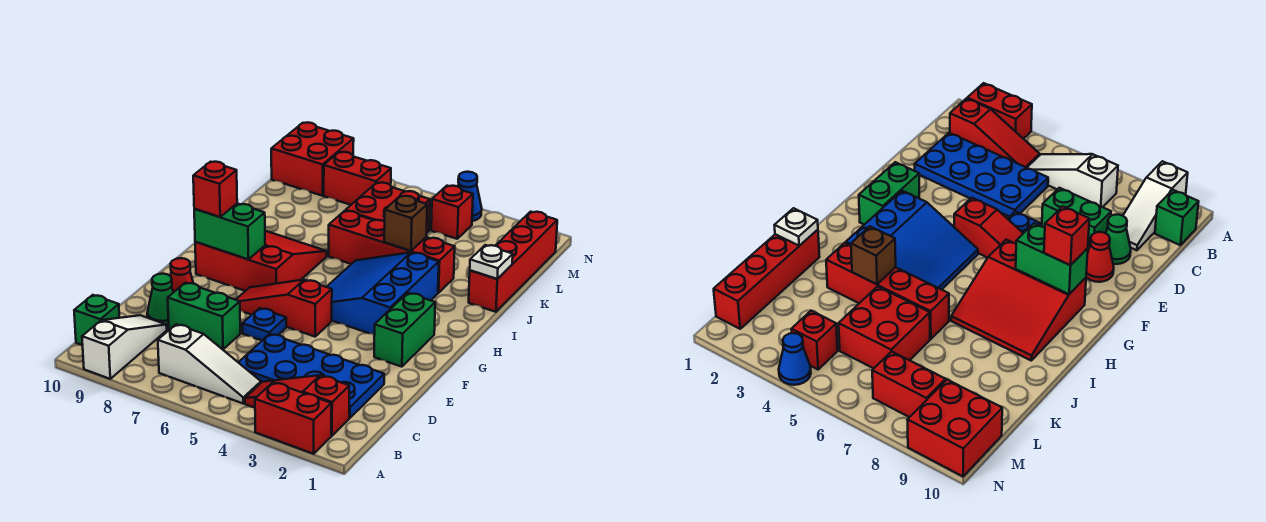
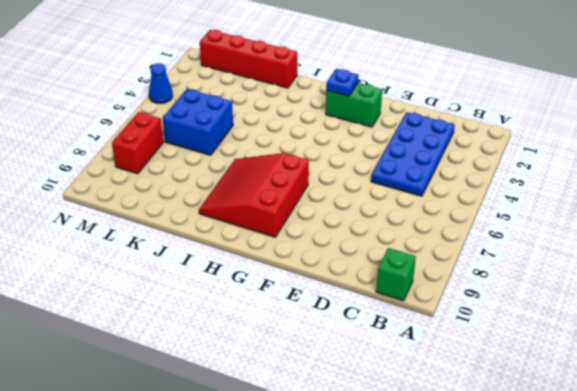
blue plate G2 level 2 -> blue plate E6 level 1
blue brick K5:L6 level 1 -> red brick K5:L6 level 1
none -> red brick A2:A3 level 1
none -> white slope A9:C9 level 1 top A
none -> red slope B2:B4 level 1 top 2

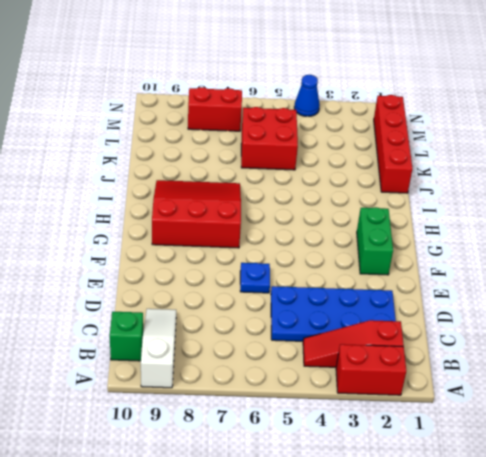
none -> white slope B5:B7 level 1 top 7
none -> green brick D7:D8 level 1
none -> green cone D9 level 1

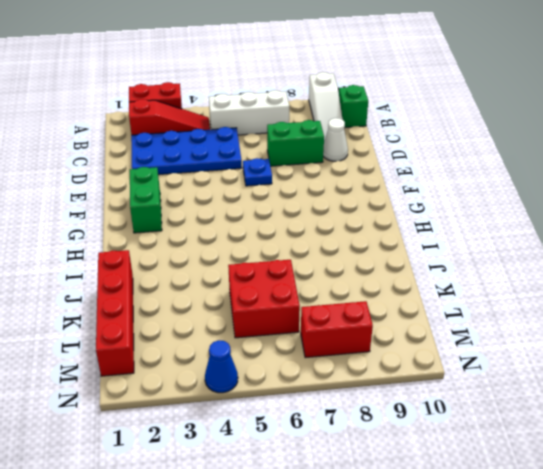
white brick B5:B7 level 1 -> white slope B5:B7 level 1 top 7
white cone D9 level 1 -> green cone D9 level 1
none -> red cone E9 level 1
none -> red slope F5:F7 level 1 top 5
none -> blue slope G3:I5 level 1 top 3

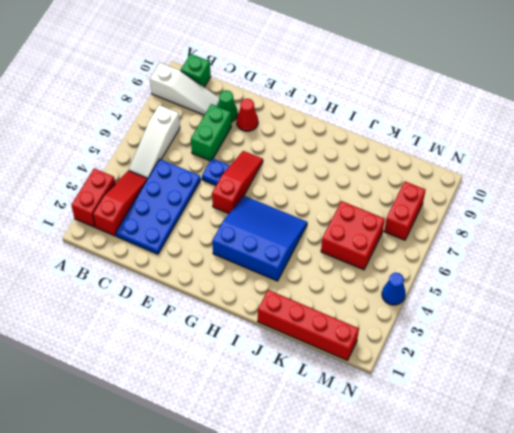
none -> green brick F2:G2 level 1
none -> red slope G7:I9 level 1 top G
none -> red brick J3:J6 level 1

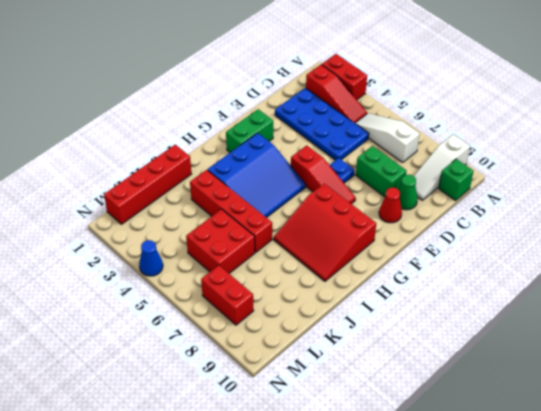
none -> red brick M4 level 1
none -> red brick M9:N10 level 1
none -> green brick G8:G9 level 2

